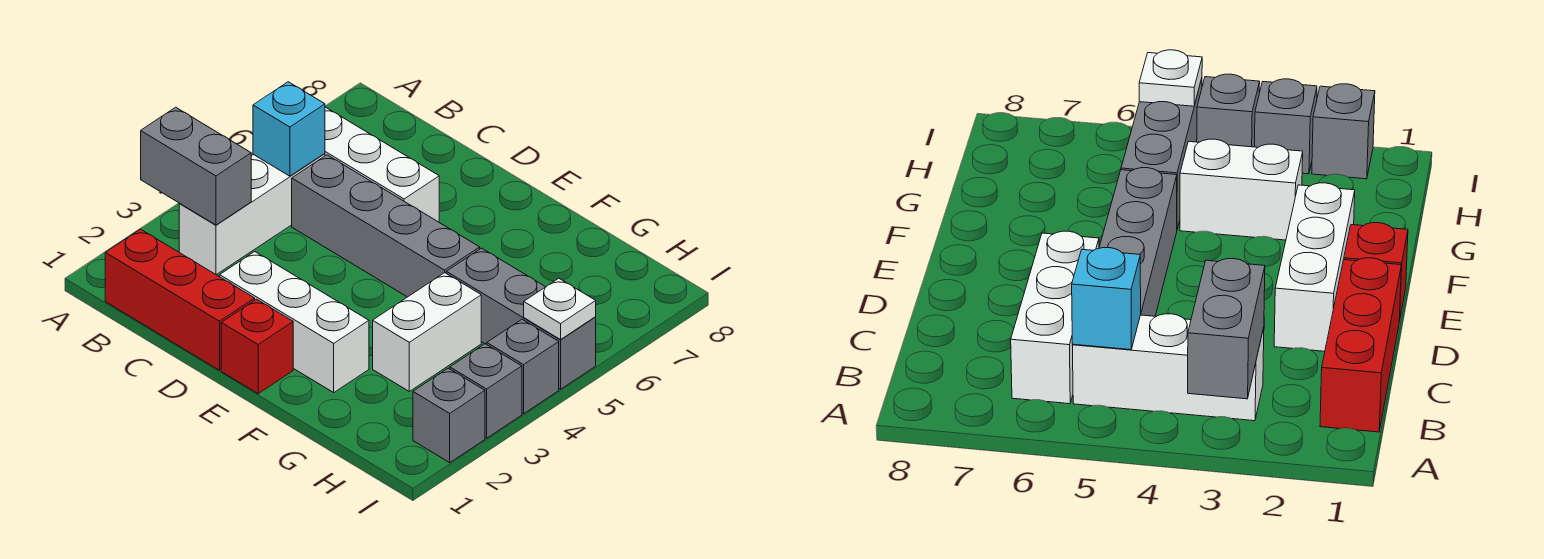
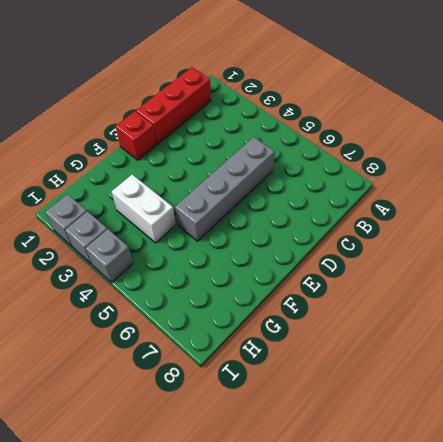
none -> white brick B3:B5 level 1
none -> white brick B6:D6 level 1
none -> white brick D2:F2 level 1

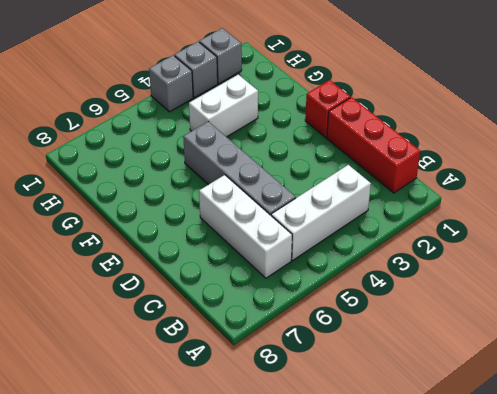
none -> white brick D2:F2 level 1
none -> grey brick G5:I5 level 1
none -> grey brick A3:B3 level 2

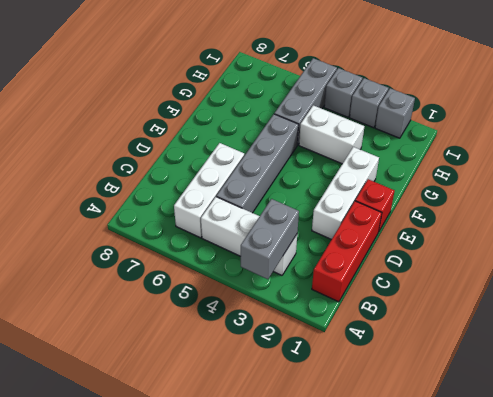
none -> cyan brick B5 level 2
none -> white plate I5 level 2

